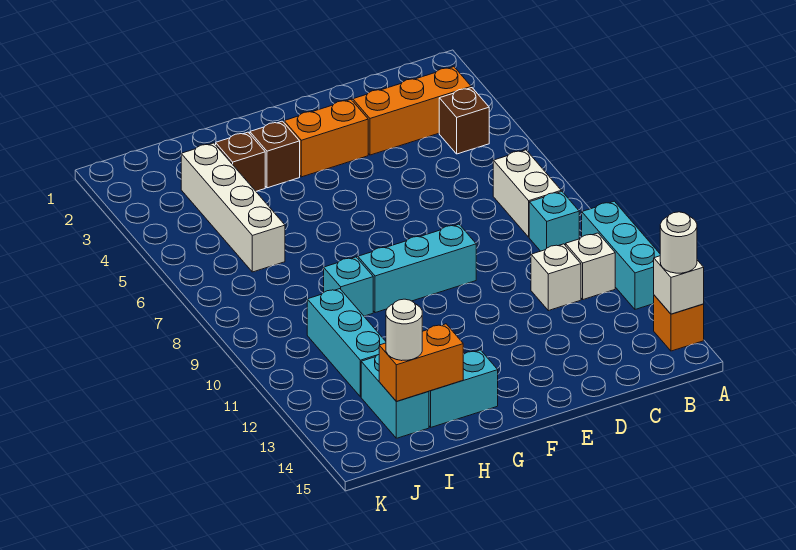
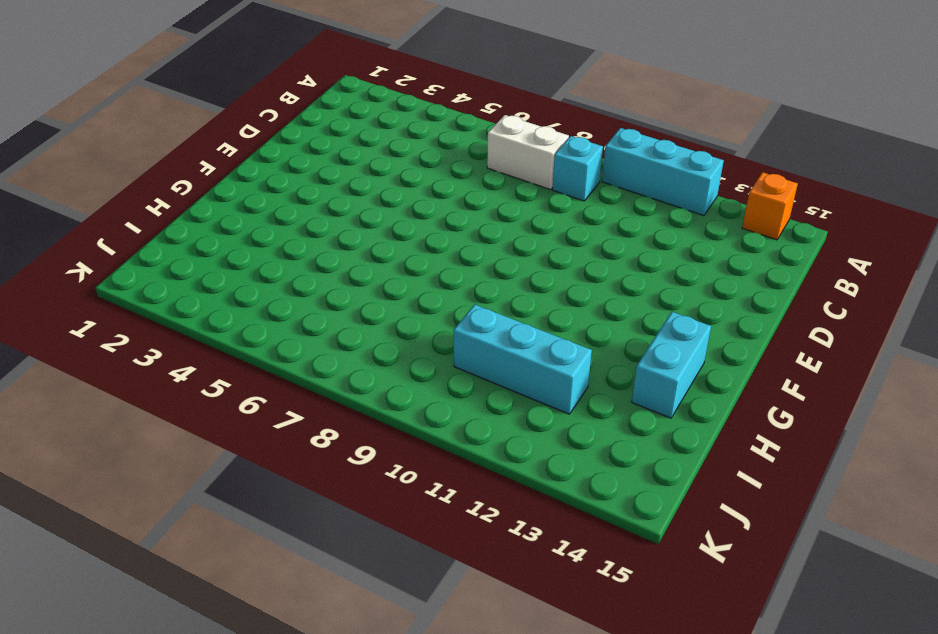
none -> orange brick B3:D3 level 1
none -> brown brick B4 level 1
none -> white brick B11 level 1

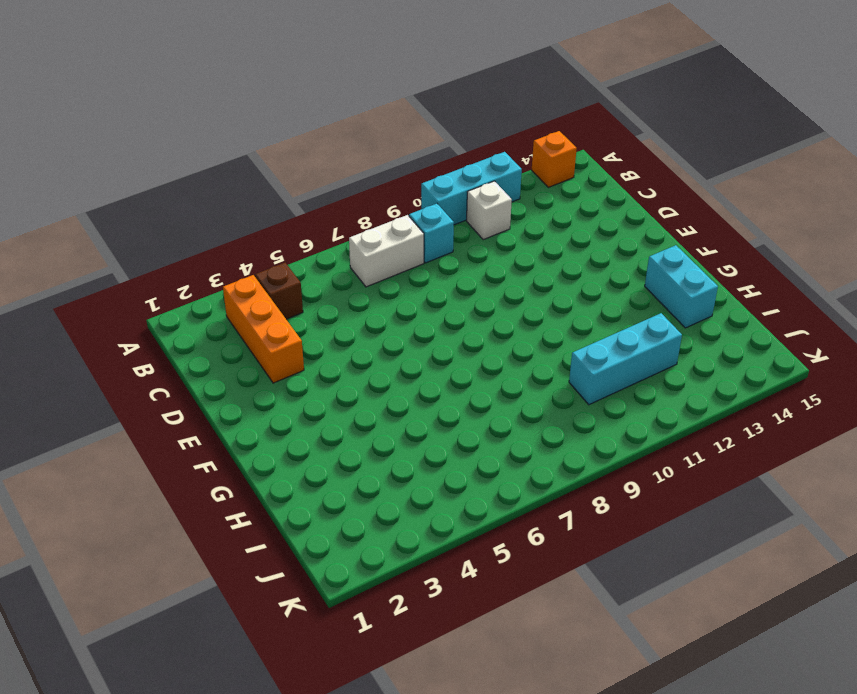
none -> white brick C11 level 1
none -> orange brick E3:F3 level 1
none -> cyan brick E9:G9 level 1

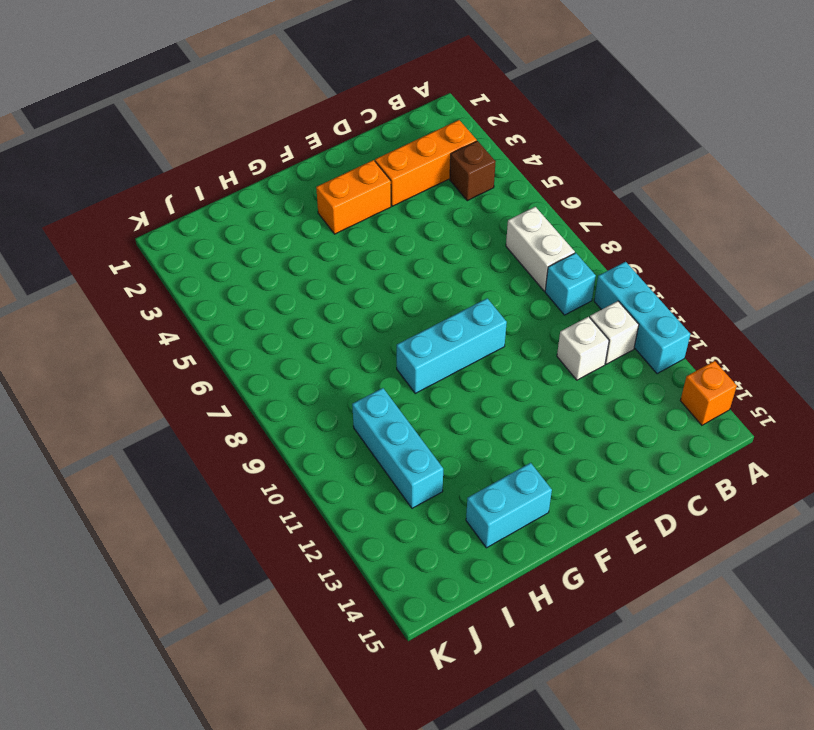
none -> brown brick G3 level 1
none -> brown brick H3 level 1
none -> cyan brick H9 level 1

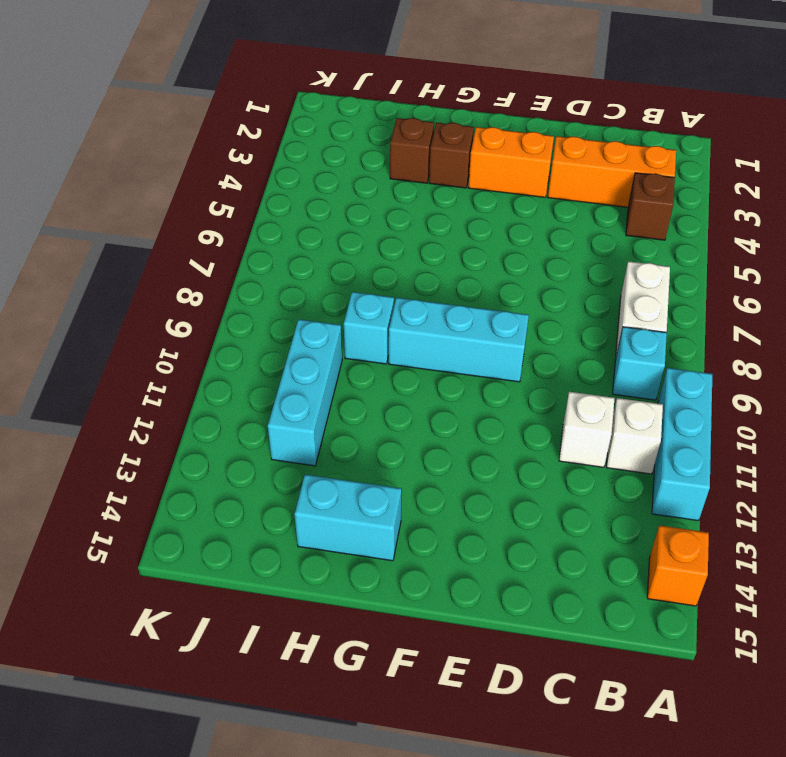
none -> white brick I3:I6 level 1
none -> cyan brick I13:I14 level 1
none -> white brick A14 level 2

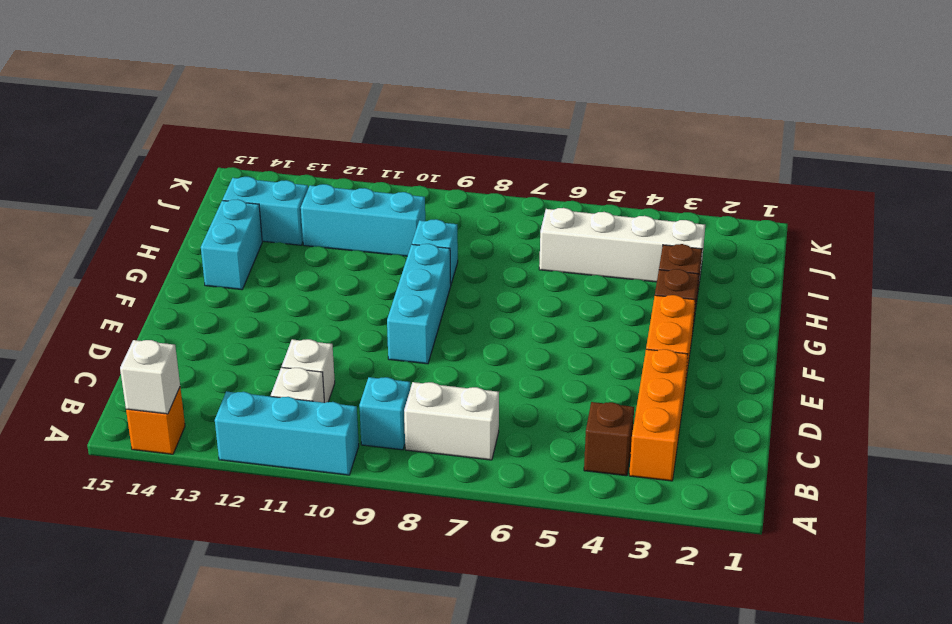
none -> orange brick H14:I14 level 2
none -> white round brick A14 level 3
none -> white round brick I14 level 3

